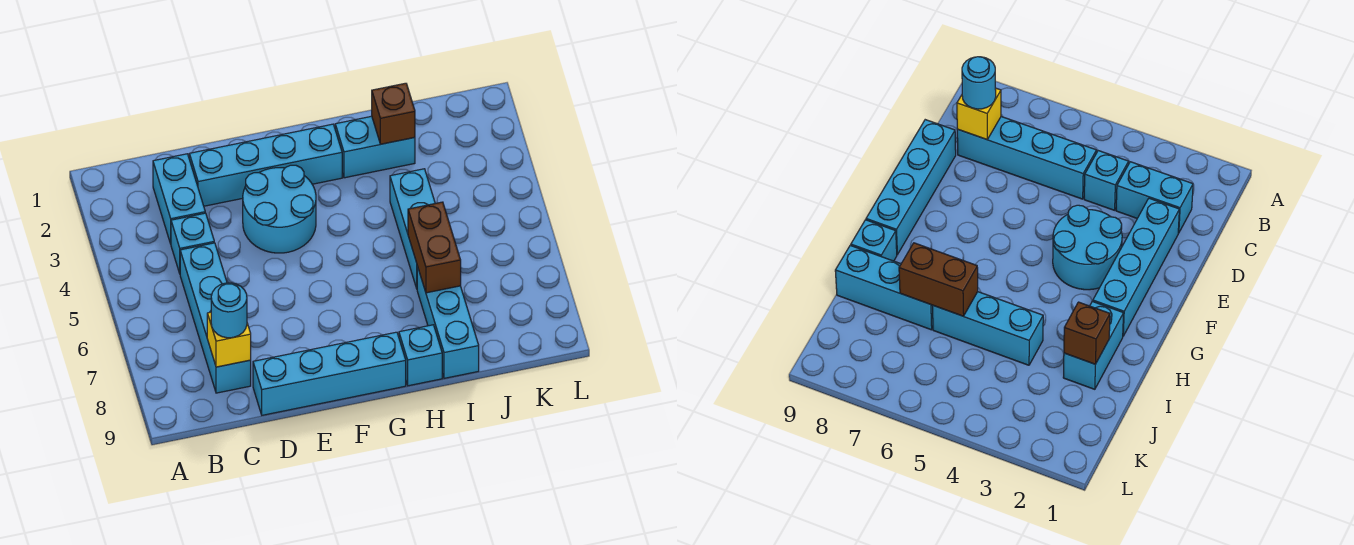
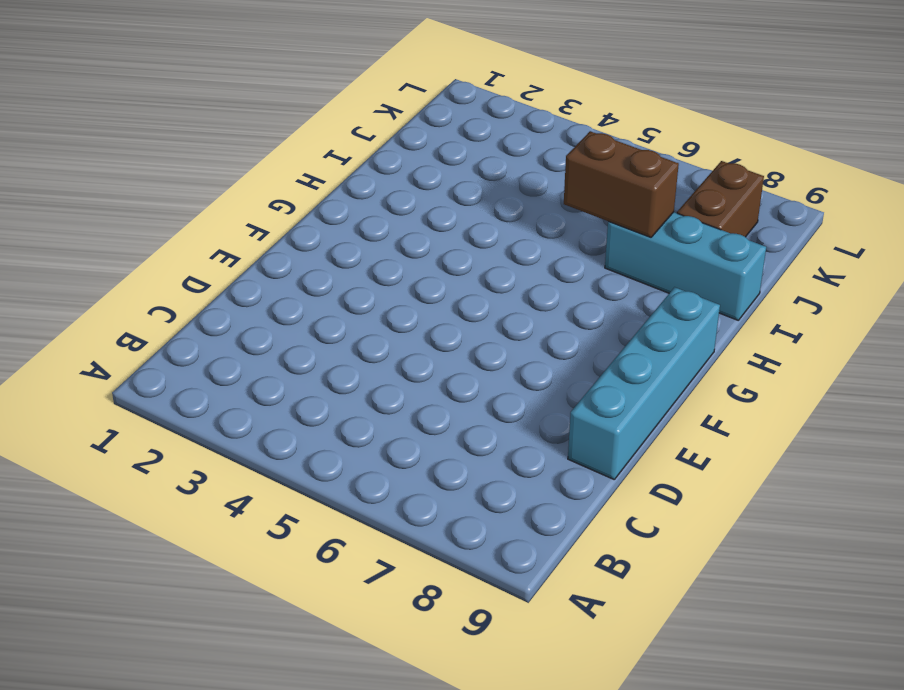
brown brick J8:K8 level 1 -> none
none -> cyan brick C2:C3 level 1
none -> cyan brick C4 level 1
none -> cyan brick C5:C8 level 1

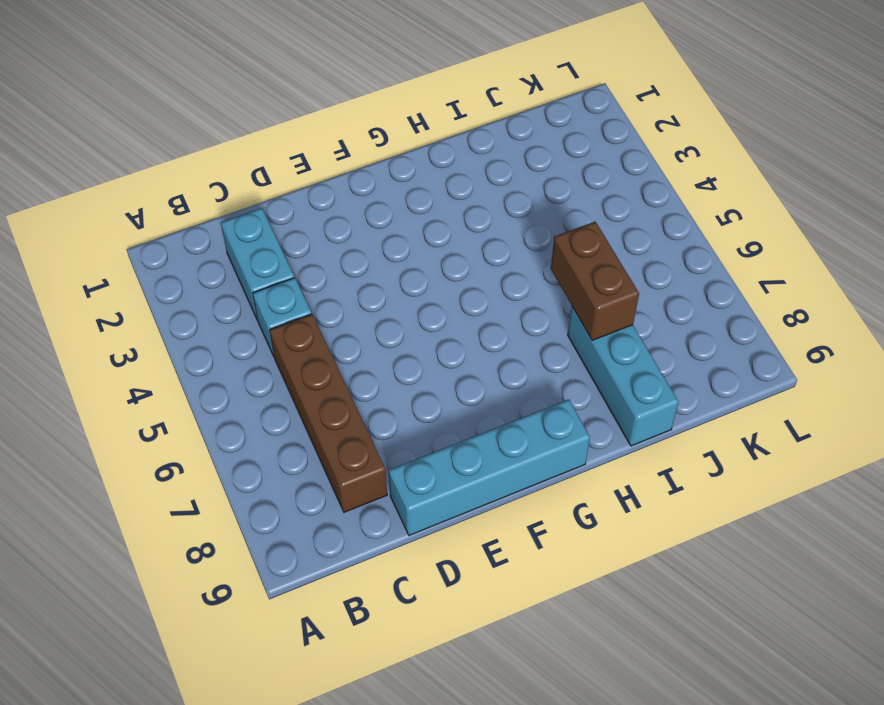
brown brick C5:C8 level 1 -> cyan brick C5:C8 level 1
none -> cyan brick D2:G2 level 1
none -> cyan round brick E3:F4 level 1
none -> cyan brick H2:I2 level 1

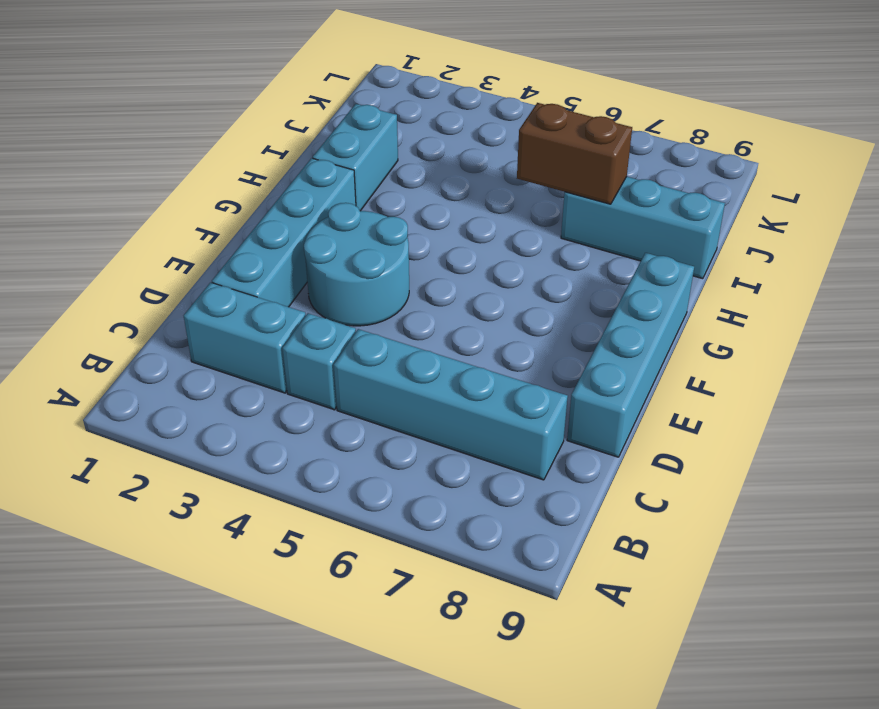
none -> cyan brick H9 level 1
none -> cyan brick I4:I6 level 1
none -> yellow brick C8 level 2

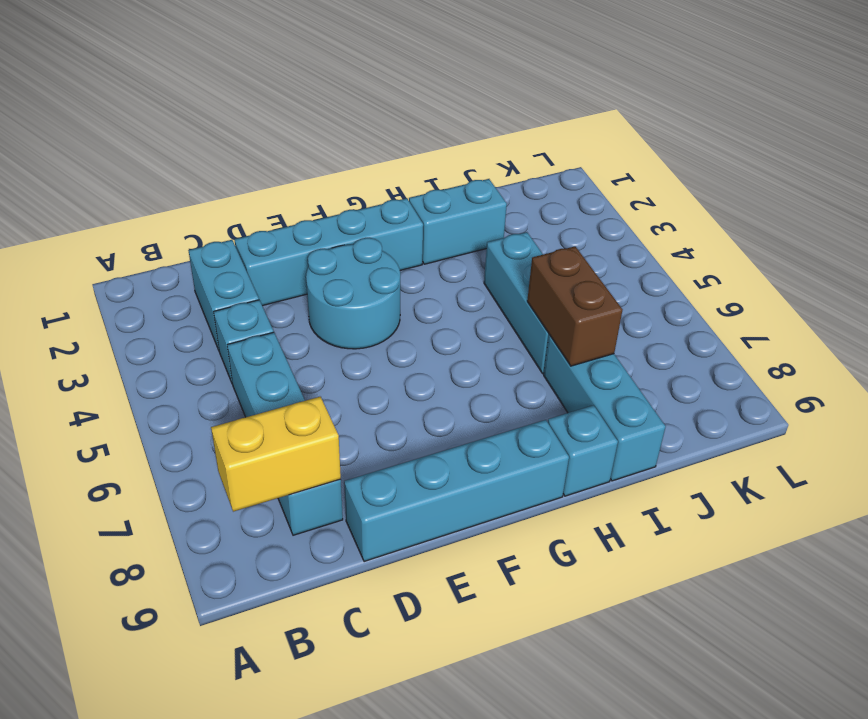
yellow brick B8:C8 level 2 -> yellow brick C8 level 2
none -> brown brick I2 level 2
none -> cyan round brick C8 level 3

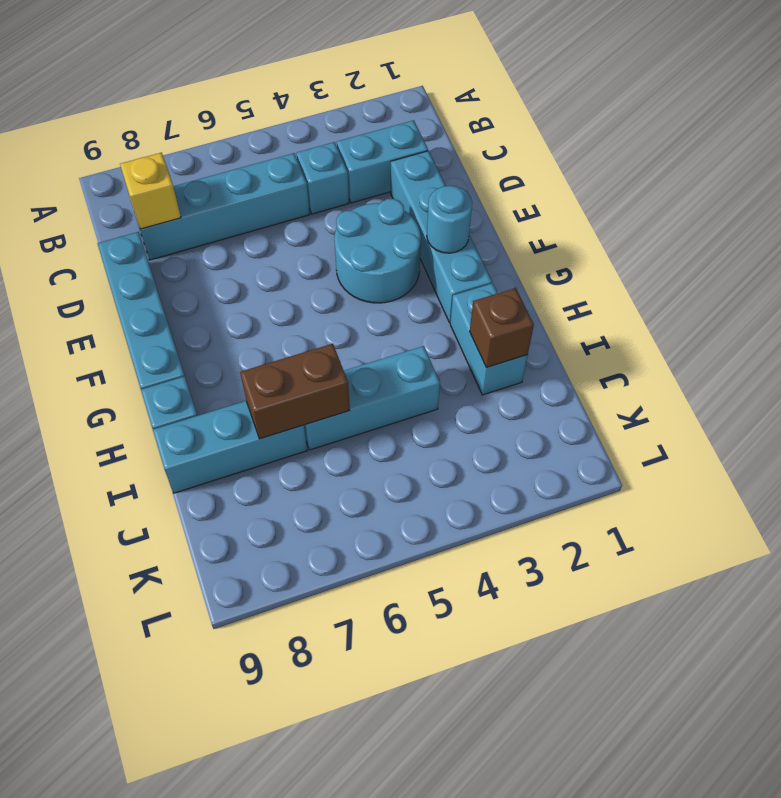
cyan round brick F2 level 2 -> cyan round brick C8 level 3

